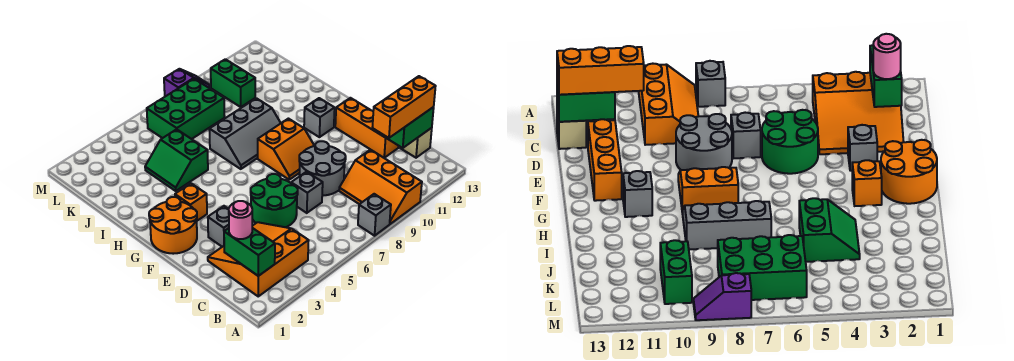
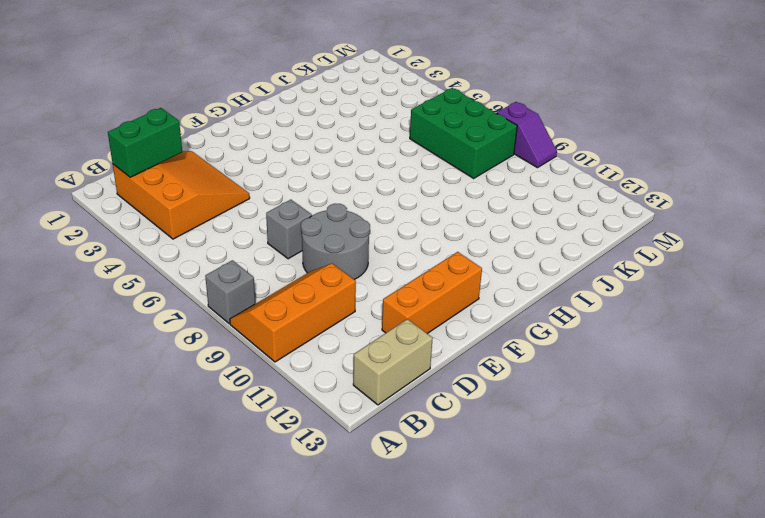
tan brick B13:C13 level 1 -> tan brick C13 level 1
none -> green round brick D5:E6 level 1
none -> grey brick E3 level 1
none -> orange round brick F1:G2 level 1

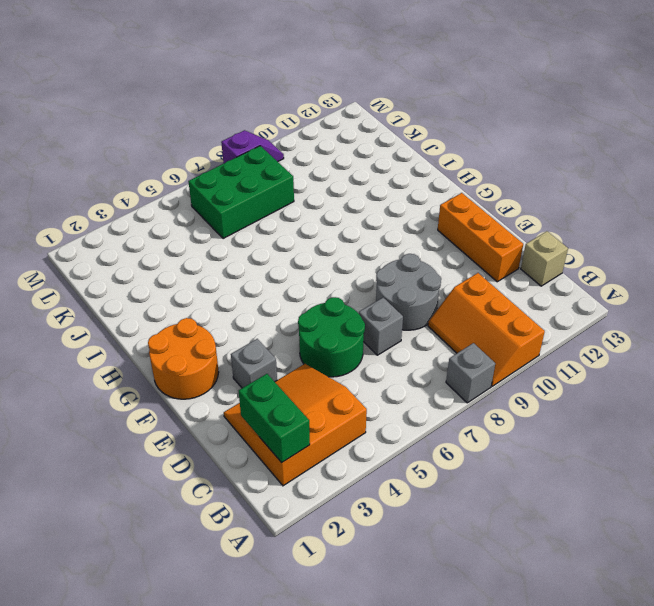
none -> orange slope F8:G9 level 1 top G
none -> orange brick G3 level 1
none -> grey brick G11 level 1

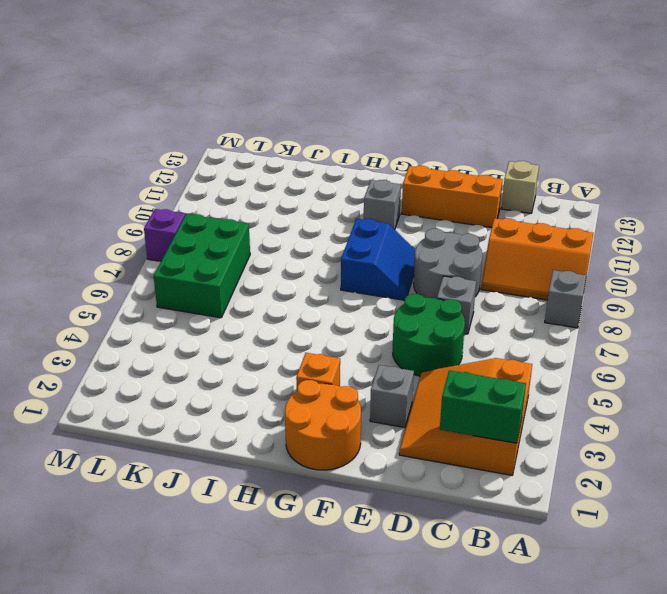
blue slope F8:G9 level 1 top G -> orange slope F8:G9 level 1 top G
none -> grey slope H7:I9 level 1 top I
none -> green slope I4:J5 level 1 top 5
none -> green brick K10:L10 level 1

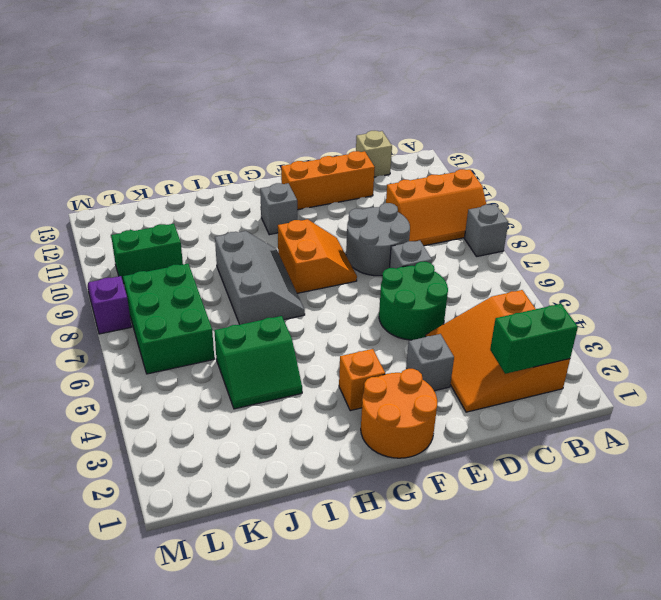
none -> green brick C12:C13 level 2
none -> pink round brick C2 level 3
none -> orange brick C11:C13 level 3

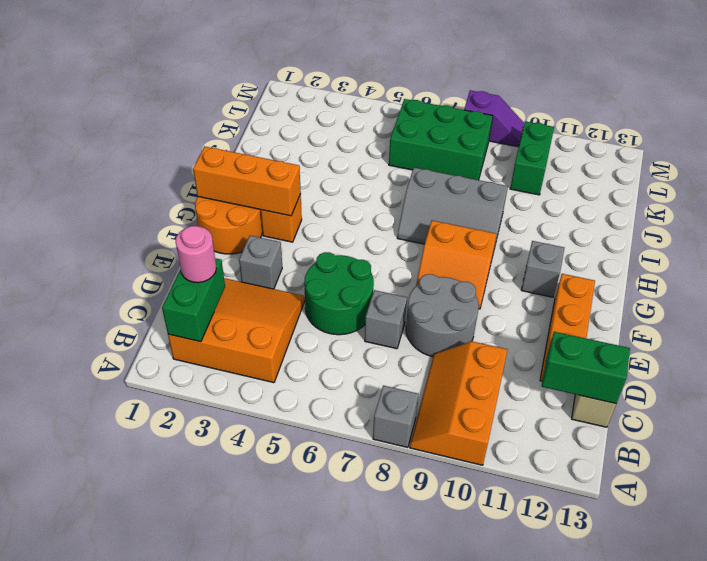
orange brick G1:G3 level 2 -> orange brick C11:C13 level 3
none -> green slope I4:J5 level 1 top 5

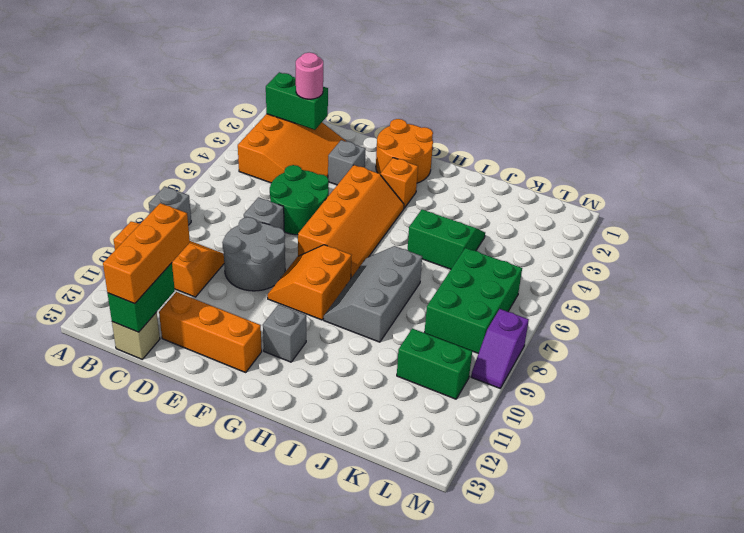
orange slope F4:G7 level 1 top F -> none

